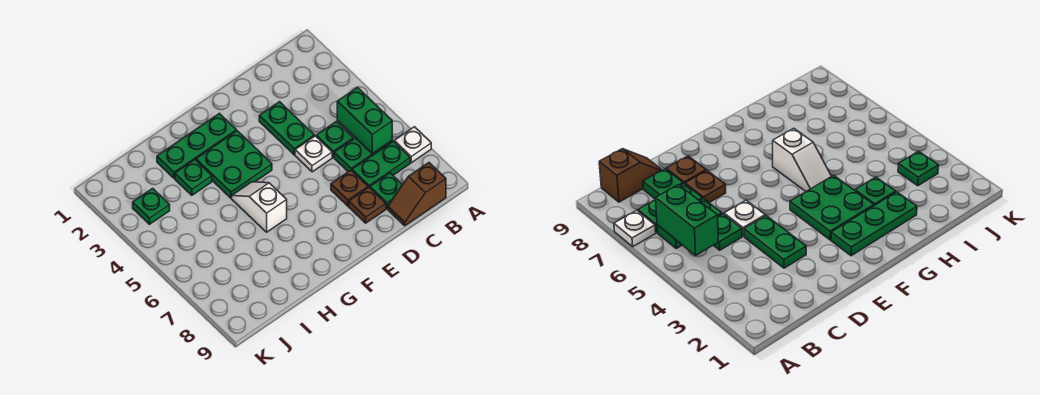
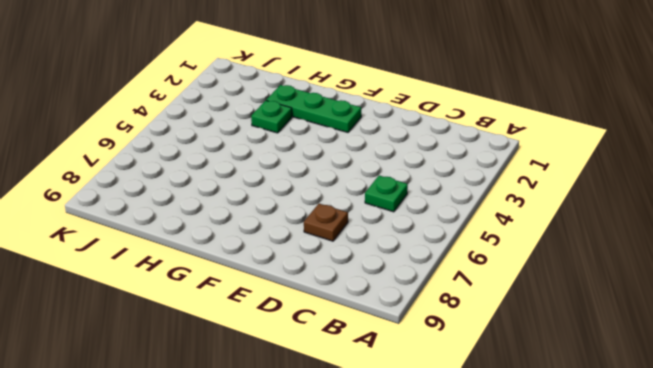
none -> white plate A7 level 1
none -> green plate B6:C6 level 1
none -> green plate B7:C7 level 1

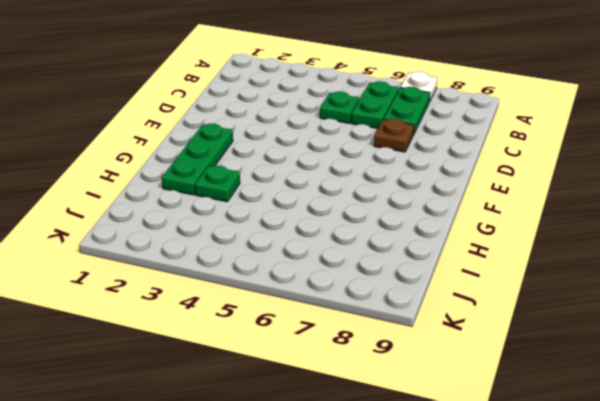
none -> brown slope B9:C9 level 1 top B
none -> green plate C8 level 1
none -> green plate D3:D4 level 1

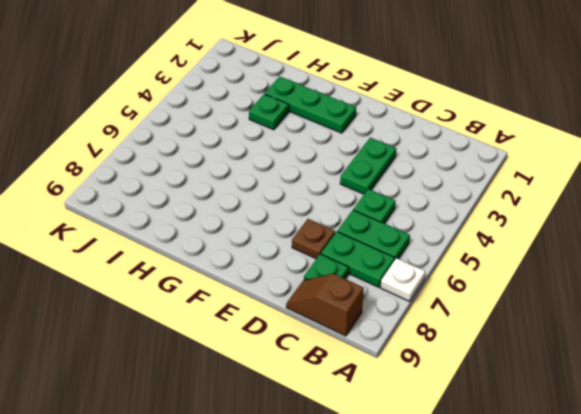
none -> white plate D5 level 1
none -> brown plate D8 level 1
none -> green plate F3:G4 level 1

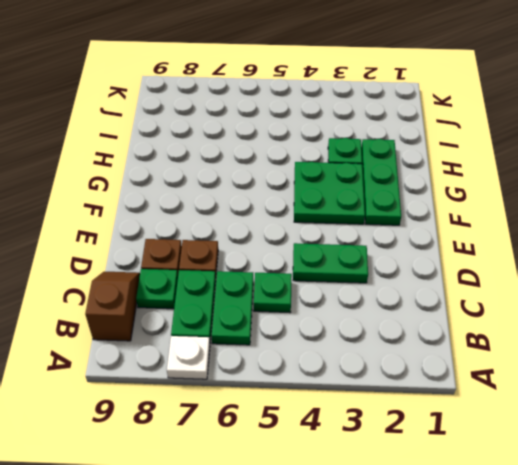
none -> white plate D5 level 1
none -> white slope G5:G6 level 1 top 6
none -> green plate J3 level 1

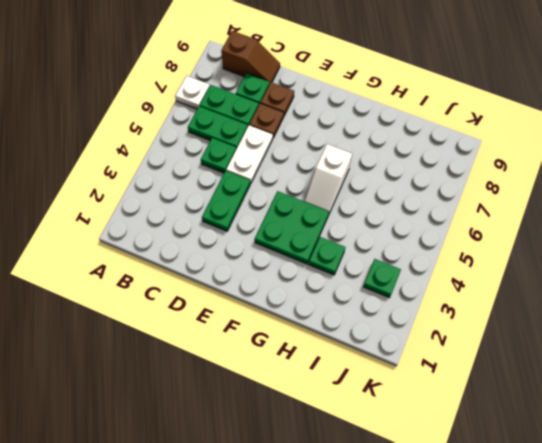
white plate D5:D6 level 1 -> white plate D5 level 1
none -> green plate F2:H2 level 1
none -> green brick B5:B6 level 2

